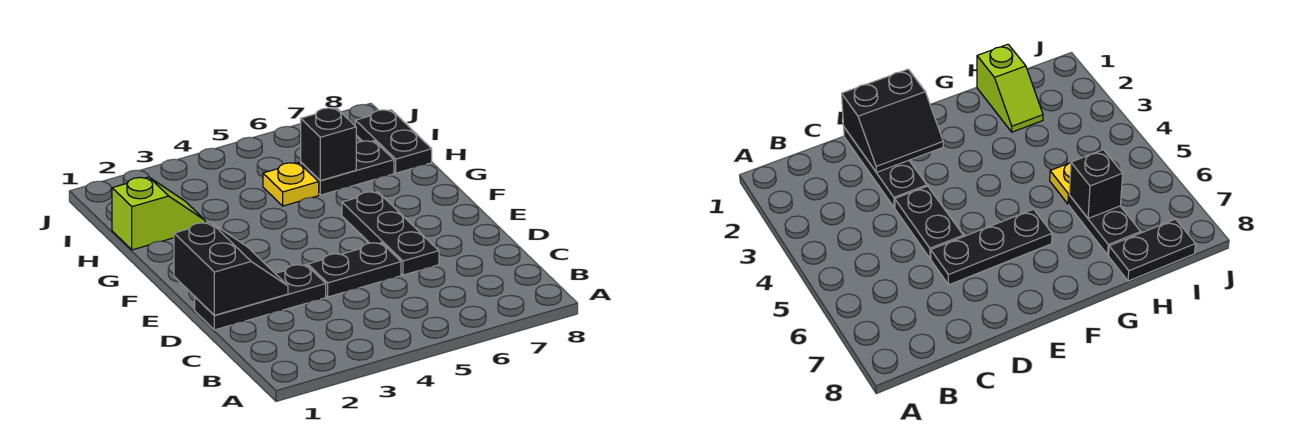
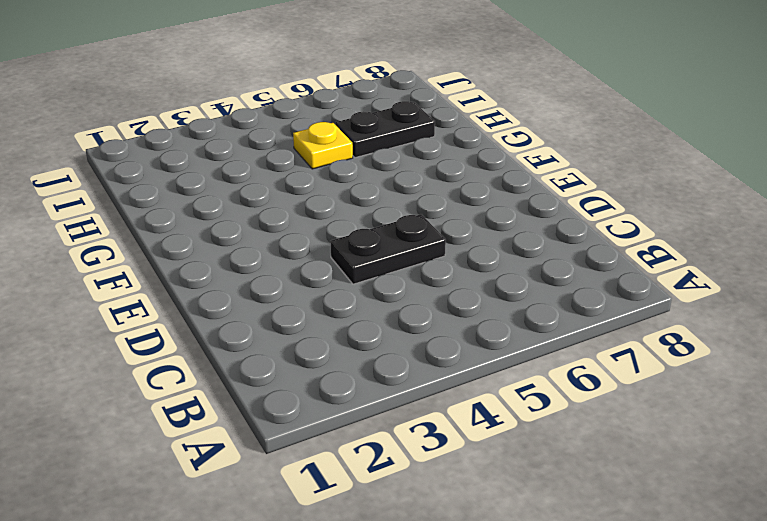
none -> black plate D1:D3 level 1
none -> black plate D6:F6 level 1

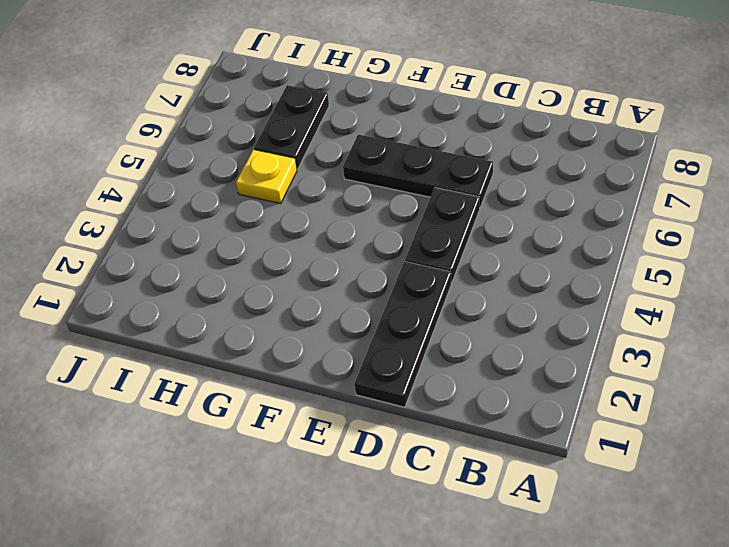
none -> lime slope H1:H2 level 1 top 1
none -> black plate H8:I8 level 1

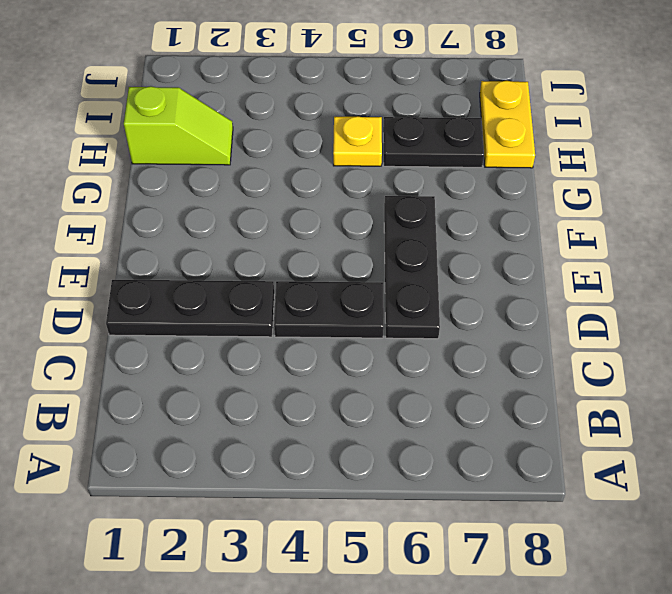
yellow plate H8:I8 level 1 -> black plate H8:I8 level 1
none -> black slope D1:E2 level 2 top 1
none -> black brick H6 level 2

